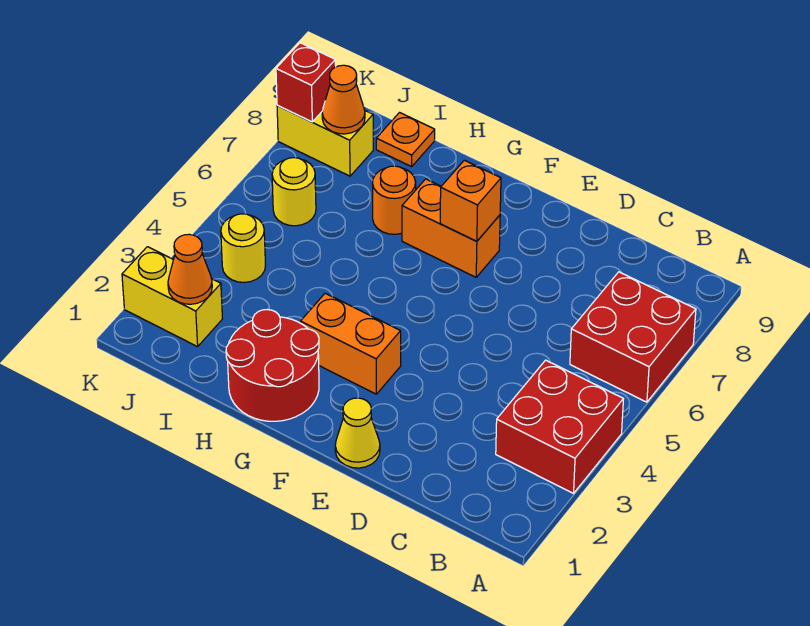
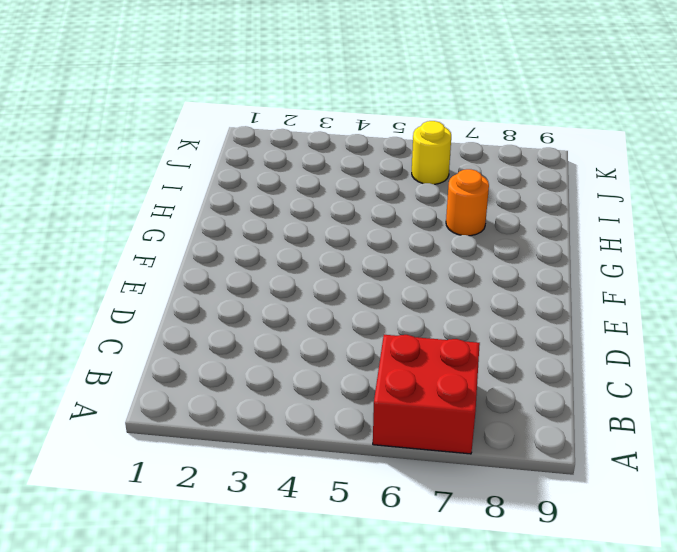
none -> red brick A3:B4 level 1
none -> yellow cone E1 level 1
none -> orange brick F3:G3 level 1

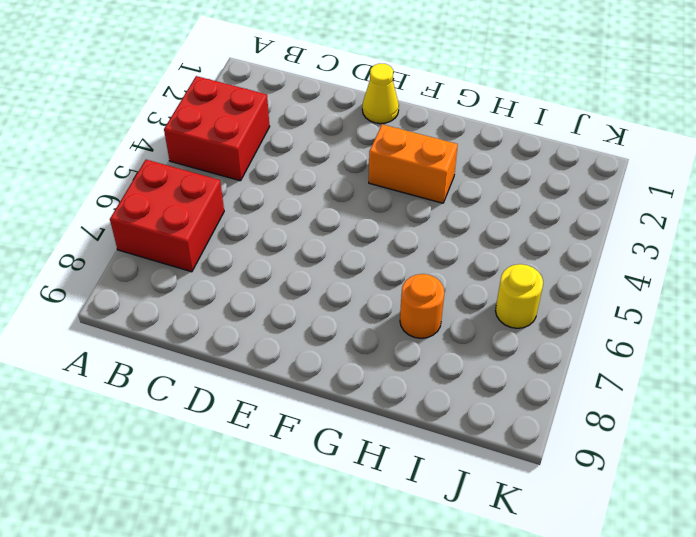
none -> orange brick F7:G7 level 1
none -> red round brick G1:H2 level 1
none -> orange plate I9 level 1

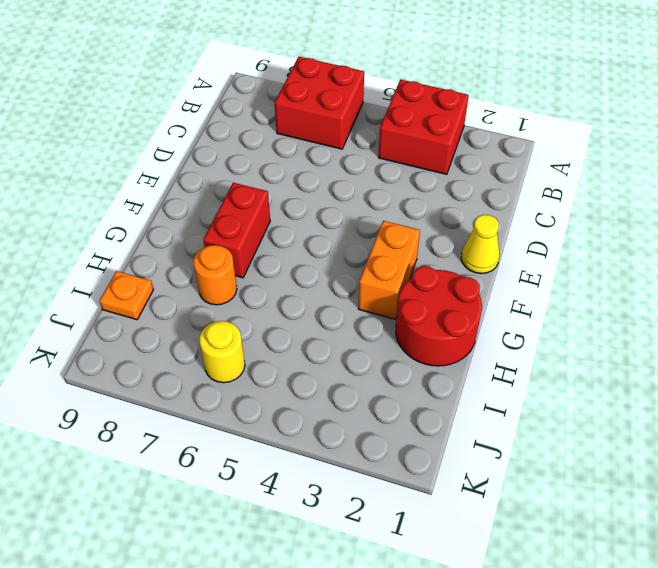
red brick F7:G7 level 1 -> orange brick F7:G7 level 1
none -> yellow brick J2:K2 level 1
none -> yellow round brick J4 level 1
none -> yellow brick J8:K8 level 1

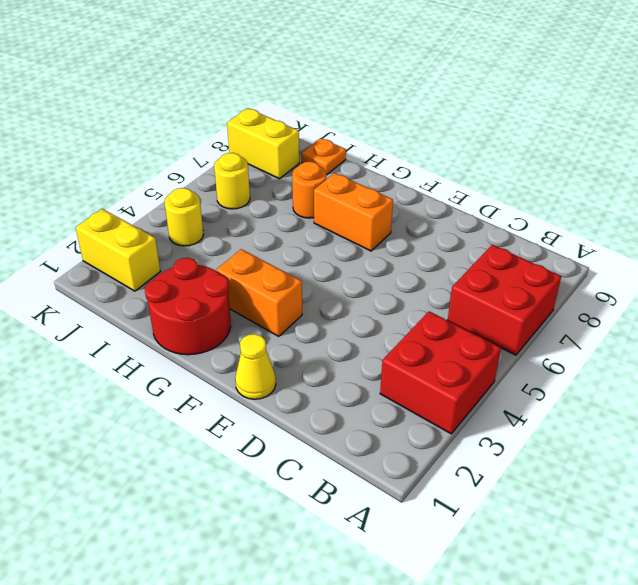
none -> orange brick F7 level 2
none -> orange cone J2 level 2
none -> orange cone J8 level 2

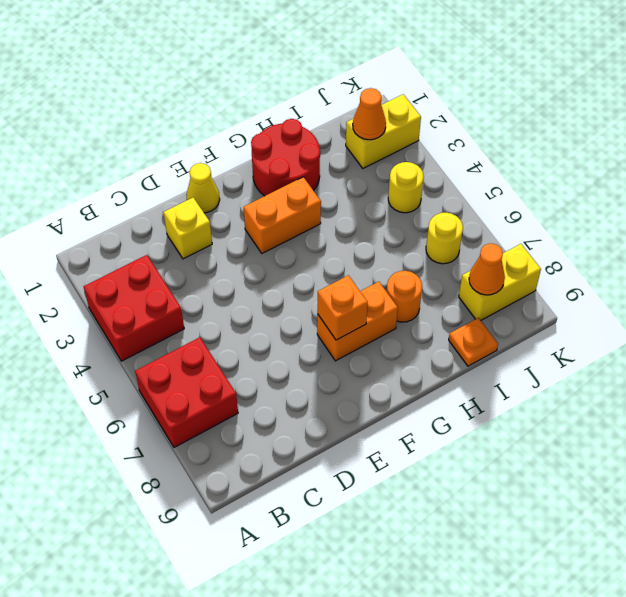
yellow brick D2 level 1 -> none
none -> red brick K8 level 2

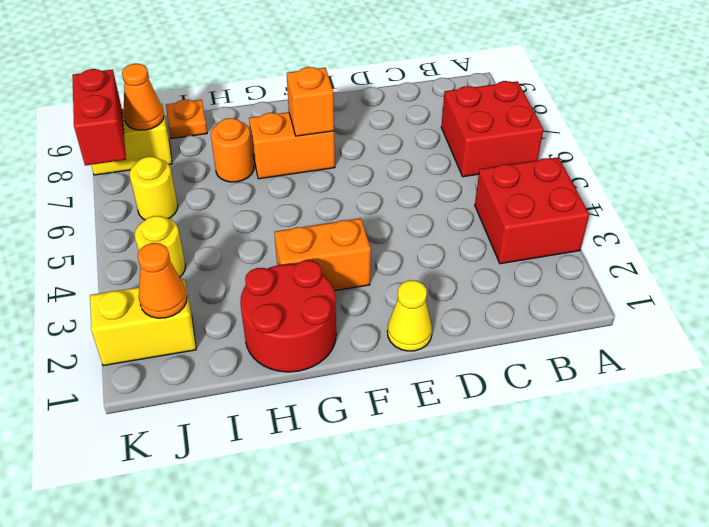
red brick K7:K8 level 2 -> red brick K8 level 2

